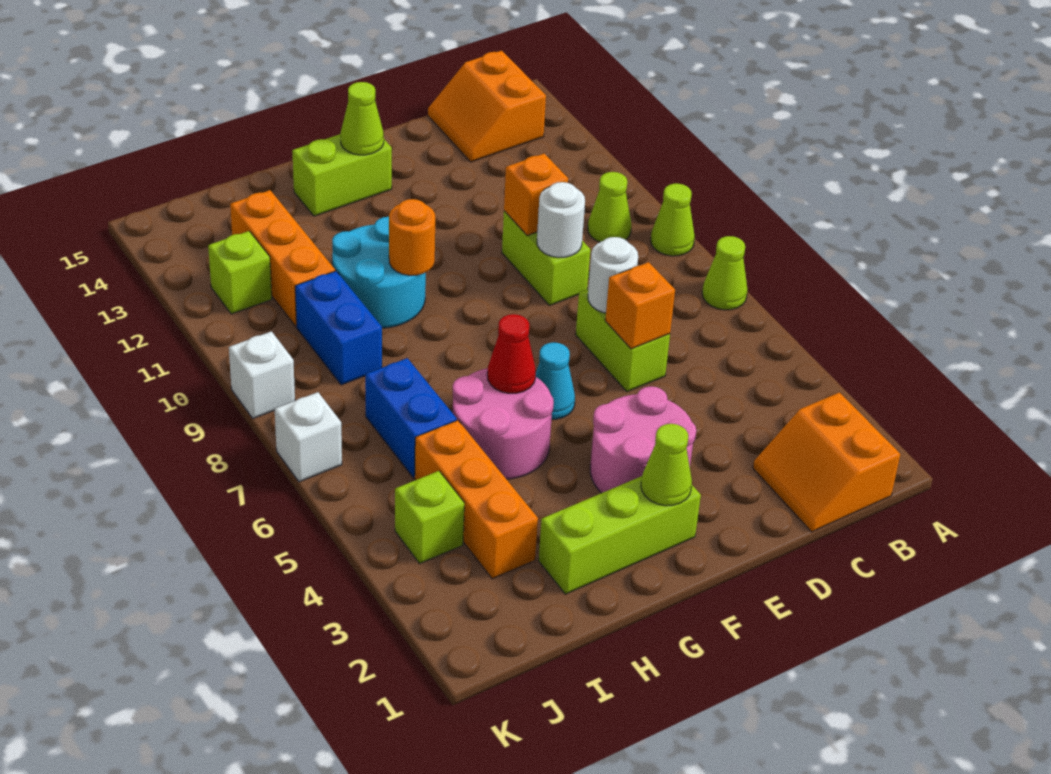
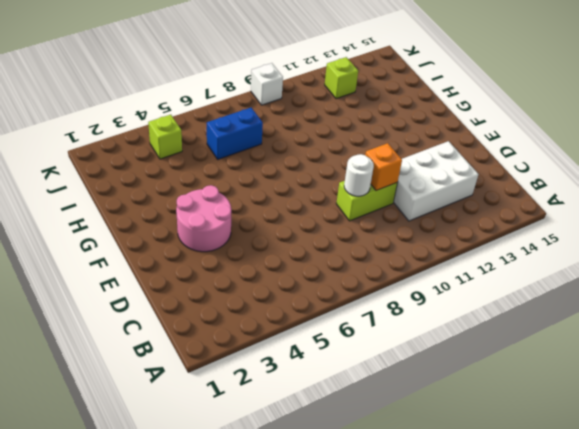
white brick C11:D13 level 1 -> none
none -> lime cone A7 level 1
none -> lime cone A9 level 1
none -> orange slope B1:C2 level 1 top B

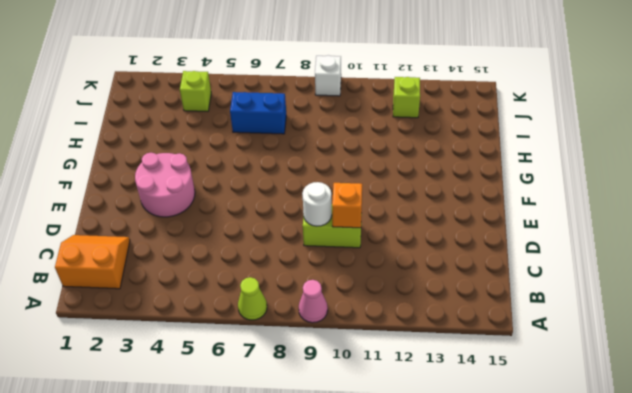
pink cone A9 level 1 -> lime cone A9 level 1
none -> lime cone B10 level 1
none -> orange slope B14:C15 level 1 top B
none -> lime brick D6:D7 level 1

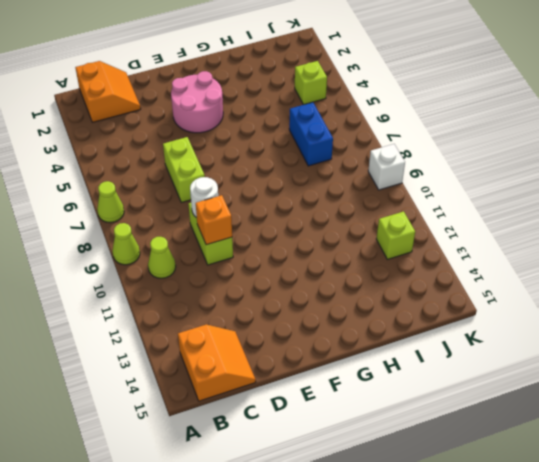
none -> lime brick F2:H2 level 1
none -> cyan cone F6 level 1
none -> lime brick F14:G14 level 1

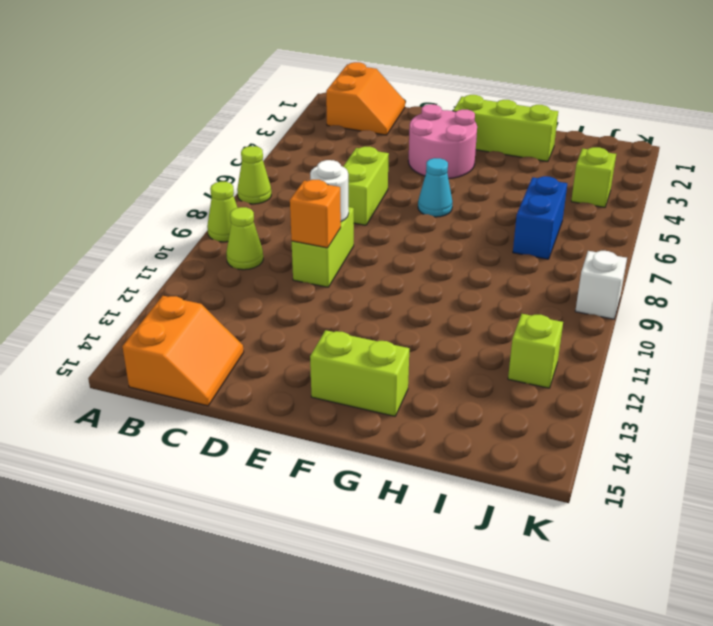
none -> pink round brick G5:H6 level 1
none -> cyan round brick G10:H11 level 1
none -> orange brick I3:I5 level 1

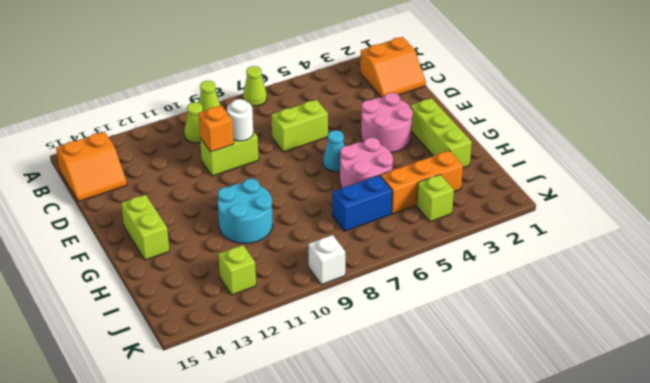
none -> blue brick I9:I10 level 1
none -> orange brick I11:I13 level 1
none -> white brick K7 level 1

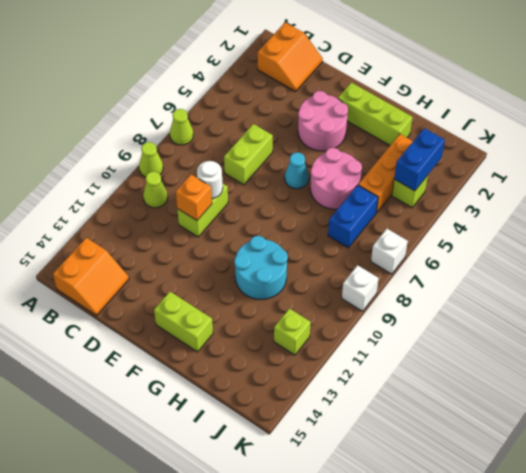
blue brick J3:J4 level 2 -> blue brick I9:I10 level 1
none -> orange brick I11:I13 level 1
none -> orange brick D6 level 2
none -> white round brick D7 level 2

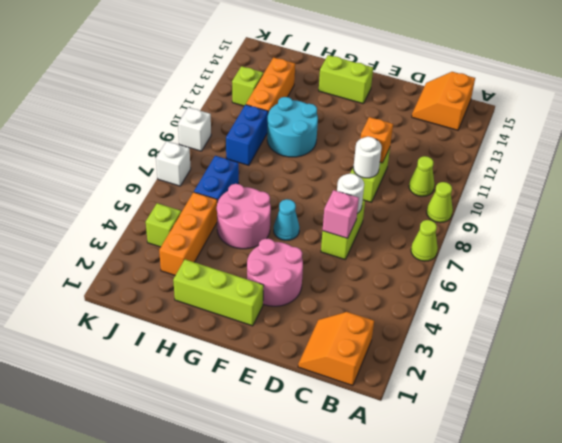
pink brick D6 level 2 -> orange brick D6 level 2
none -> lime cone F2 level 2
none -> lime cone F14 level 2
none -> red cone G6 level 2

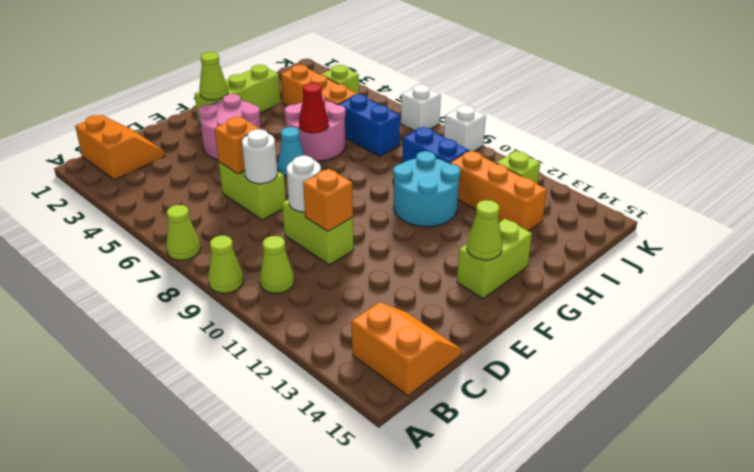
none -> orange round brick G10 level 2

